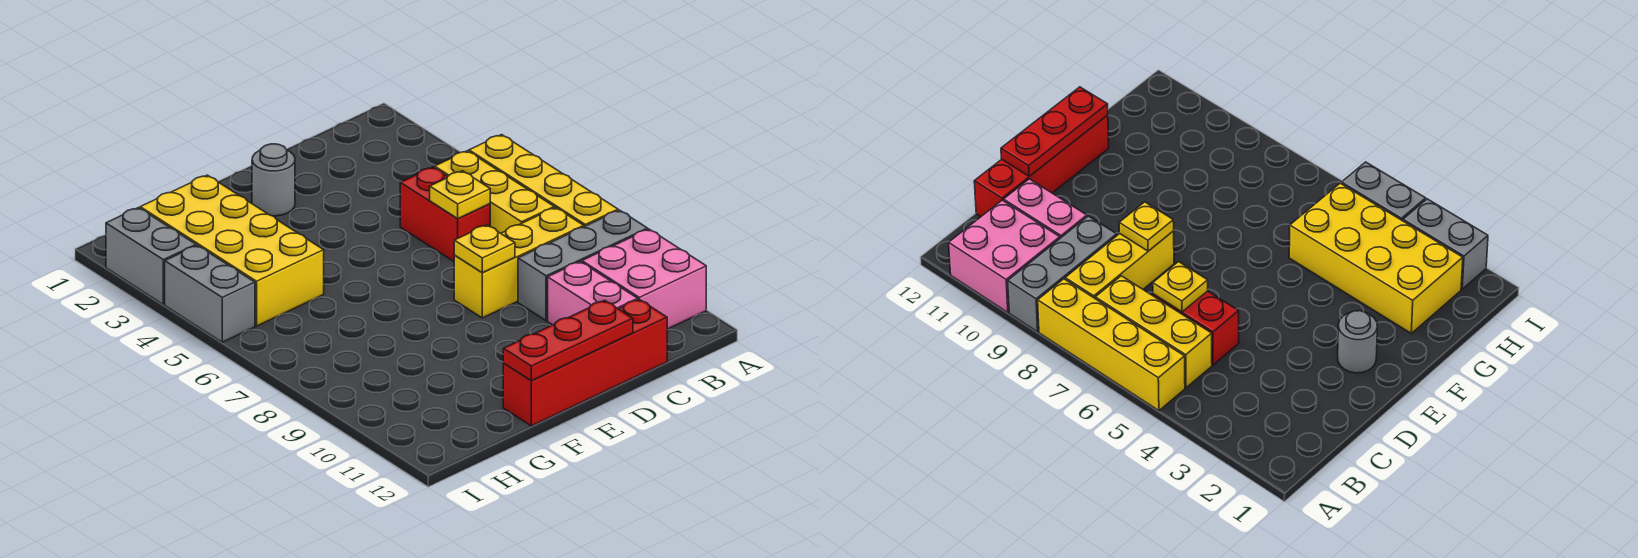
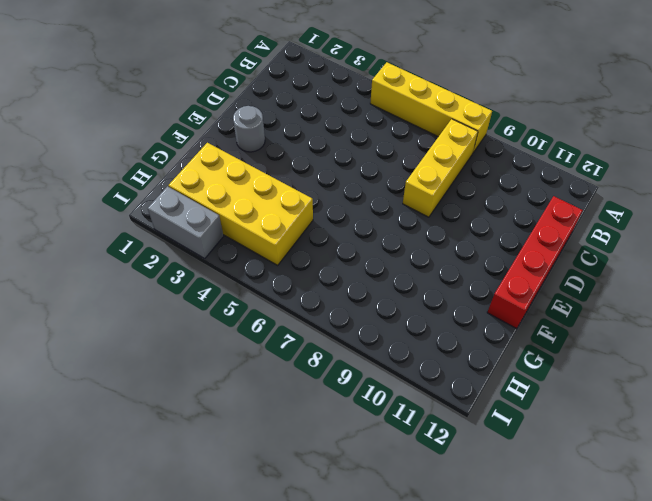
none -> grey brick A9:C9 level 1
none -> pink brick A10:B11 level 1
none -> yellow brick B5:B7 level 1

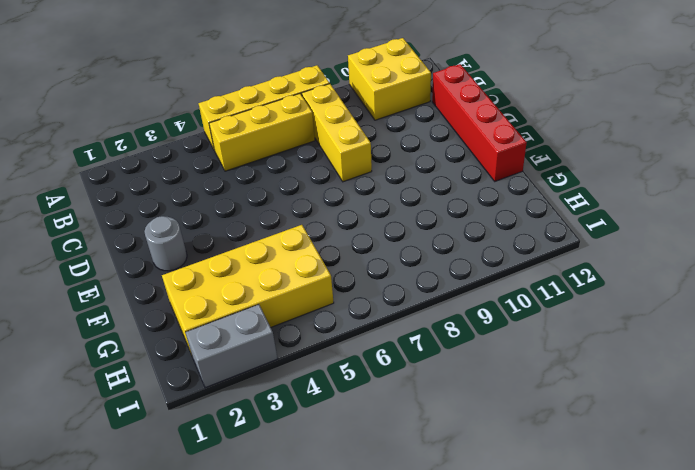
yellow brick A10:B11 level 1 -> pink brick A10:B11 level 1
none -> grey brick A9:C9 level 1
none -> red brick C5:C6 level 1
none -> pink brick C10:C11 level 1

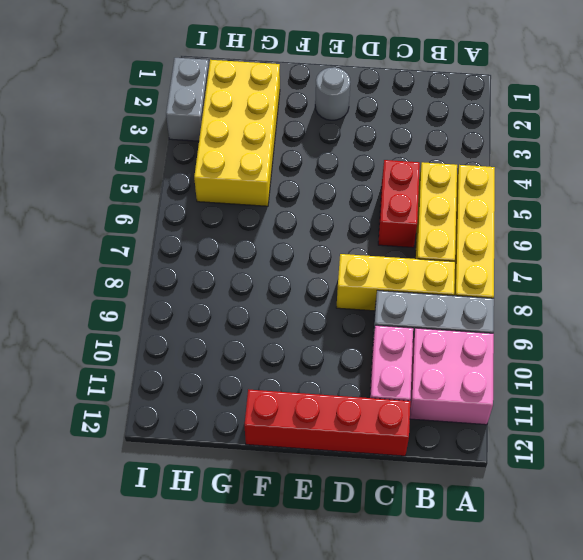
none -> grey brick I4:I5 level 1
none -> yellow plate C6 level 2
none -> yellow plate D8 level 2

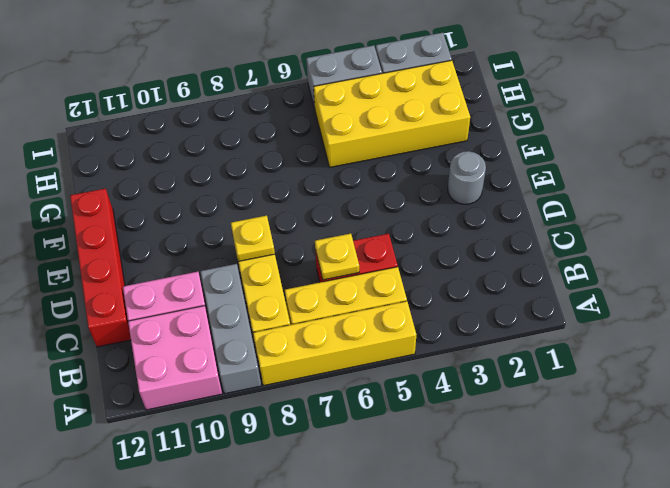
none -> red plate D12:F12 level 2

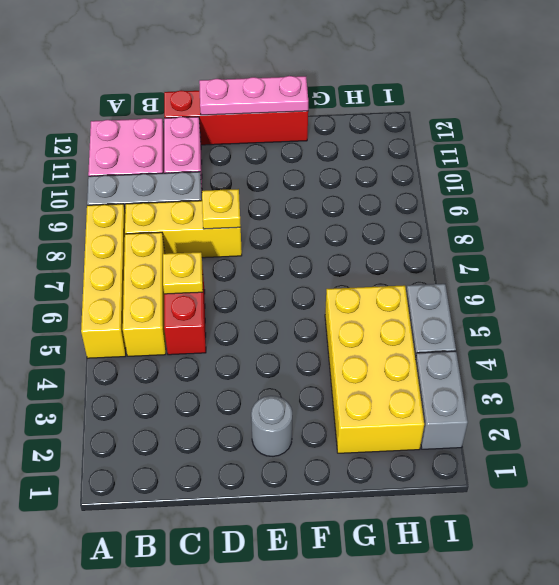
pink plate D12:F12 level 2 -> red plate D12:F12 level 2

